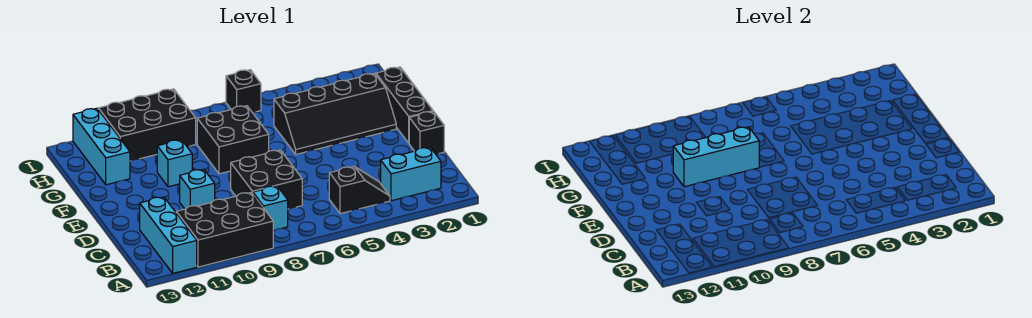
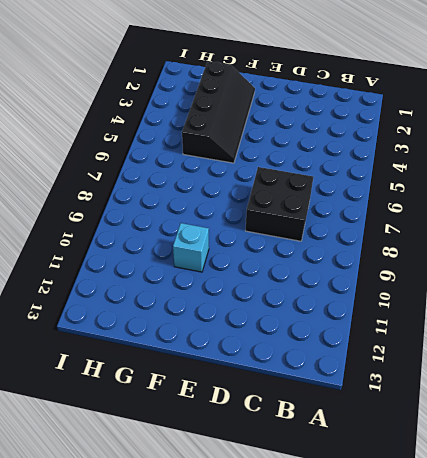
none -> black brick A9:B11 level 1
none -> cyan brick A12:C12 level 1
none -> cyan brick B2:B3 level 1

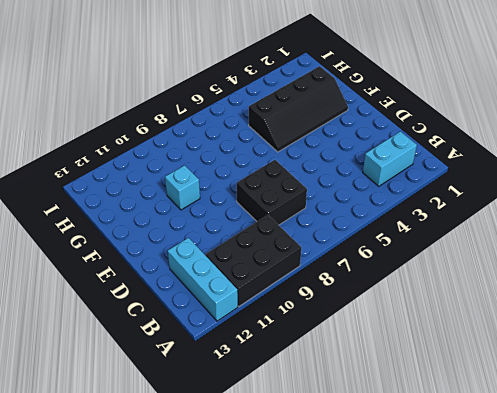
none -> black slope B4:B5 level 1 top 5
none -> cyan brick B8 level 1
none -> black brick D1 level 1

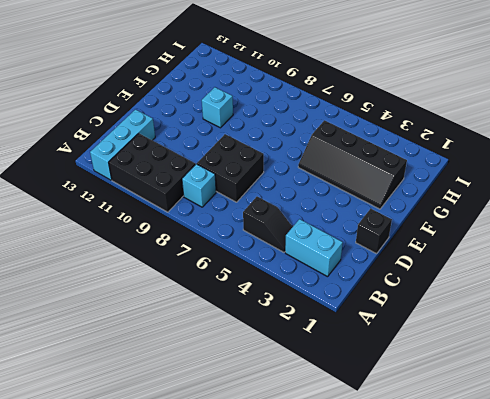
none -> cyan brick D10 level 1
none -> black brick E1:G1 level 1
none -> black brick F7:G8 level 1

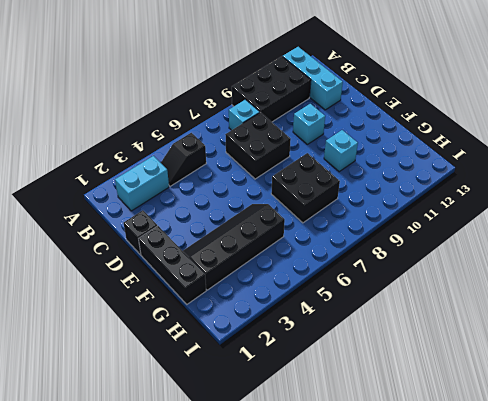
none -> cyan brick G12:I12 level 1
none -> black brick H9:I11 level 1
none -> black brick I6 level 1

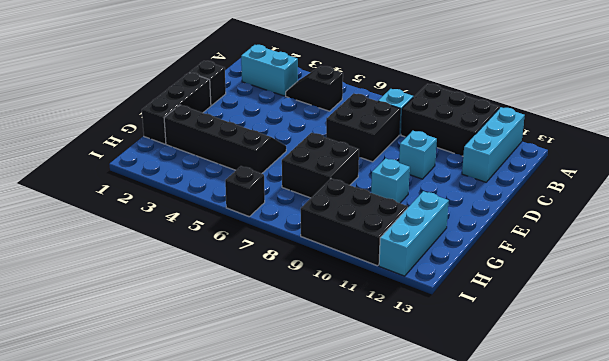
none -> cyan brick F8:F10 level 2

